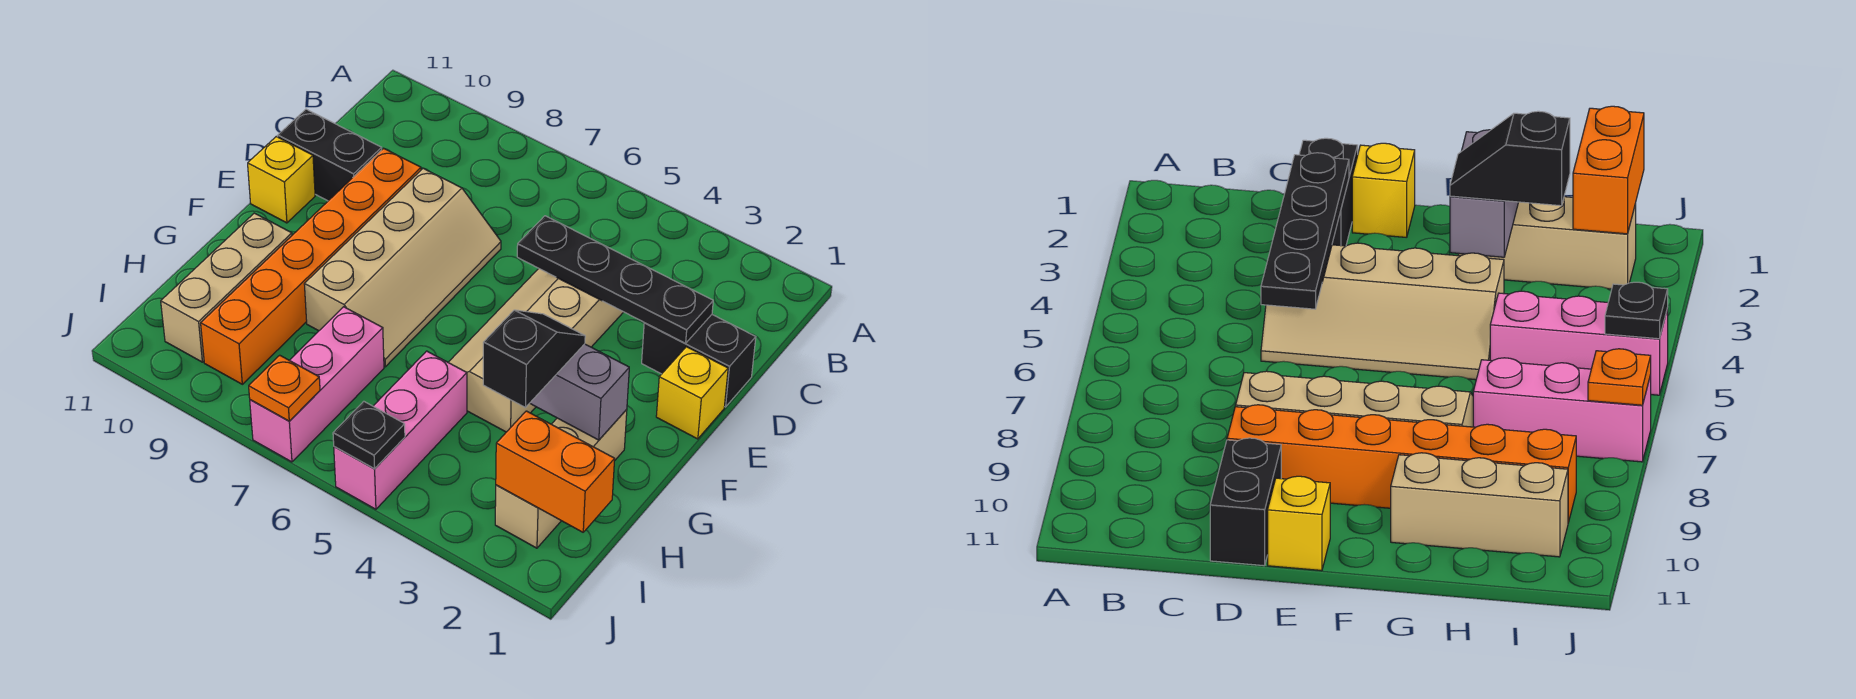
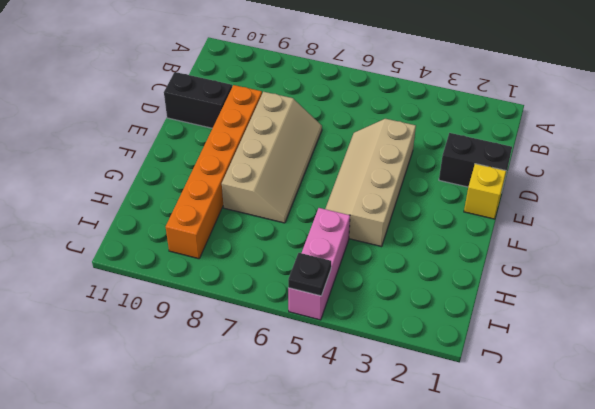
none -> yellow brick E11 level 1
none -> tan brick G2:I2 level 1
none -> tan brick G10:I10 level 1

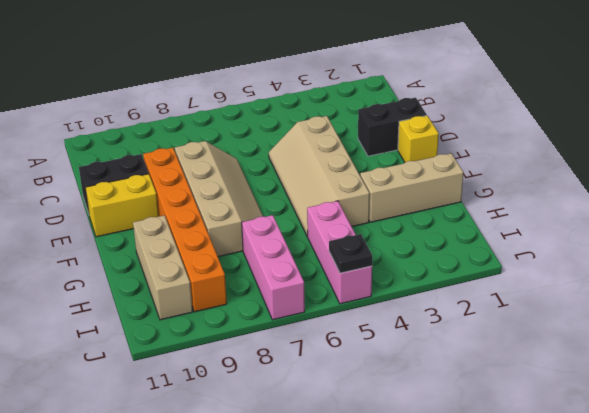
yellow brick E10:E11 level 1 -> yellow brick E11 level 1
tan brick G1:G3 level 1 -> tan brick G2:I2 level 1
none -> black plate D2:D5 level 2
none -> grey brick G2:G3 level 2
none -> orange brick I1:I2 level 2

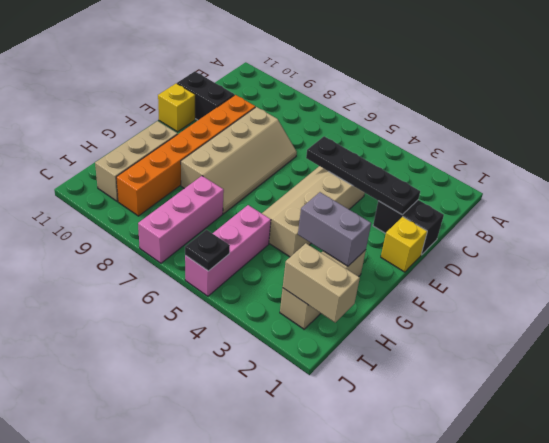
tan brick I1:I2 level 2 -> orange brick I1:I2 level 2
none -> orange plate J7 level 2
none -> black slope G3:H3 level 3 top H

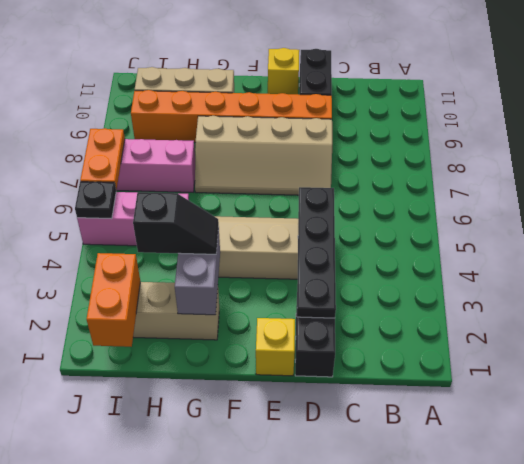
orange plate J6:J7 level 2 -> orange plate J7 level 2

